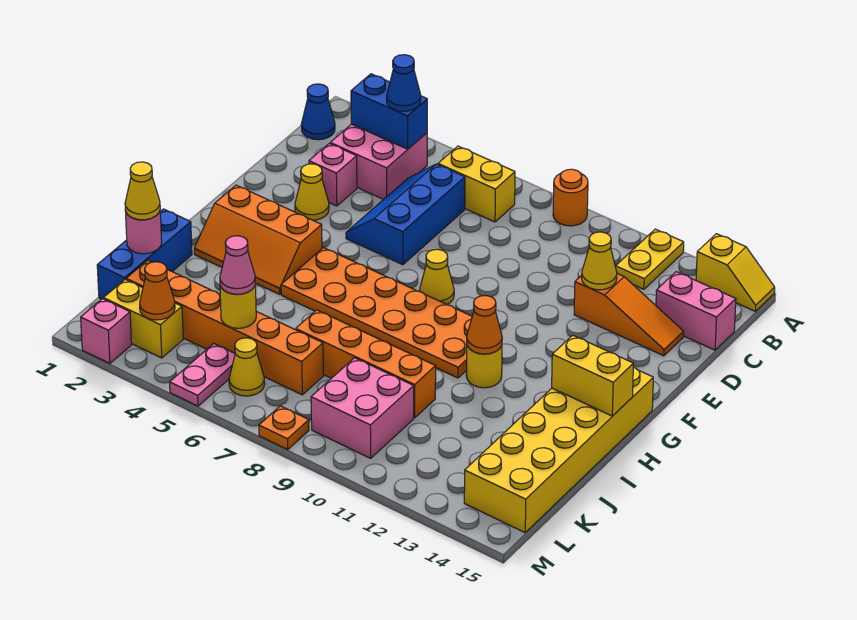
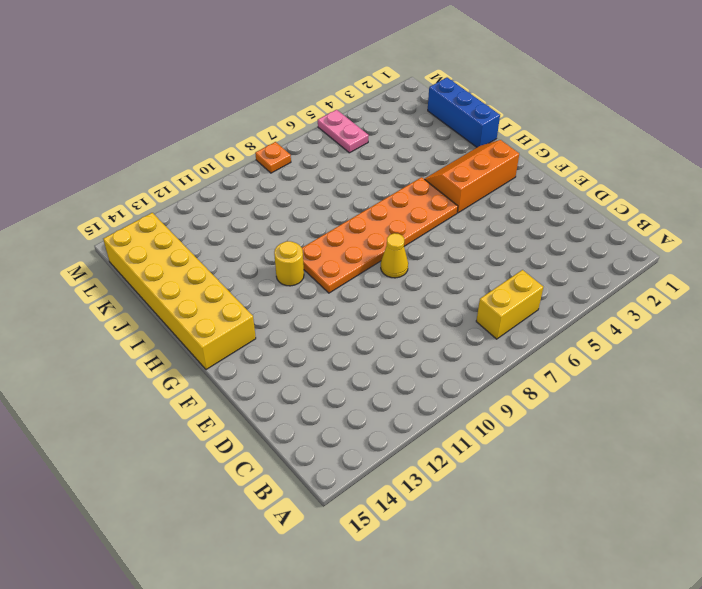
none -> orange round brick A9 level 1
none -> yellow plate A12:B12 level 1
none -> yellow slope A14:A15 level 1 top 14
none -> blue cone B1 level 1

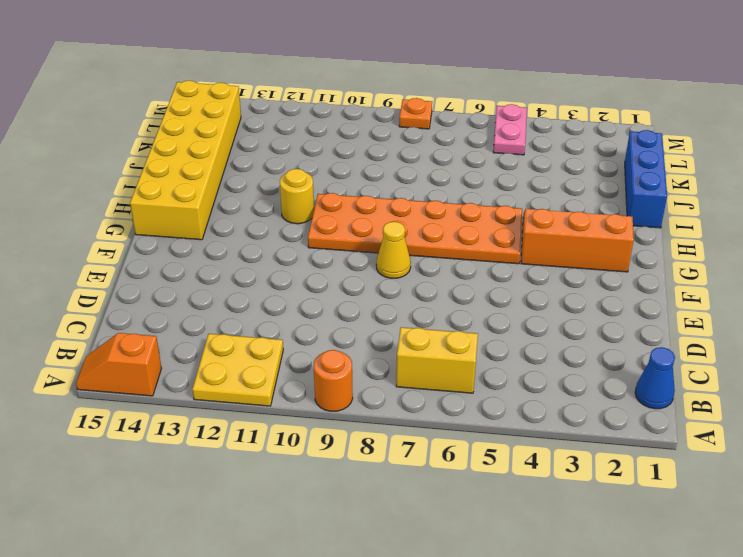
yellow plate A11:B12 level 1 -> yellow plate A12:B12 level 1
orange slope A14:A15 level 1 top 14 -> yellow slope A14:A15 level 1 top 14
none -> pink brick B3:C4 level 1
none -> blue slope C5:E6 level 1 top 6
none -> pink brick C14:C15 level 1
none -> pink brick D3 level 1

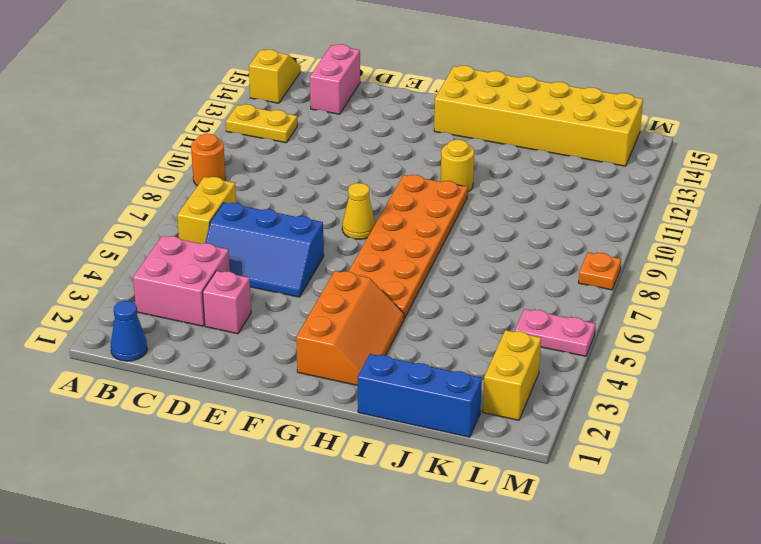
none -> orange slope D12:D14 level 1 top 12
none -> yellow cone E3 level 1
none -> orange brick J7:J10 level 1
none -> orange brick K2:K7 level 1

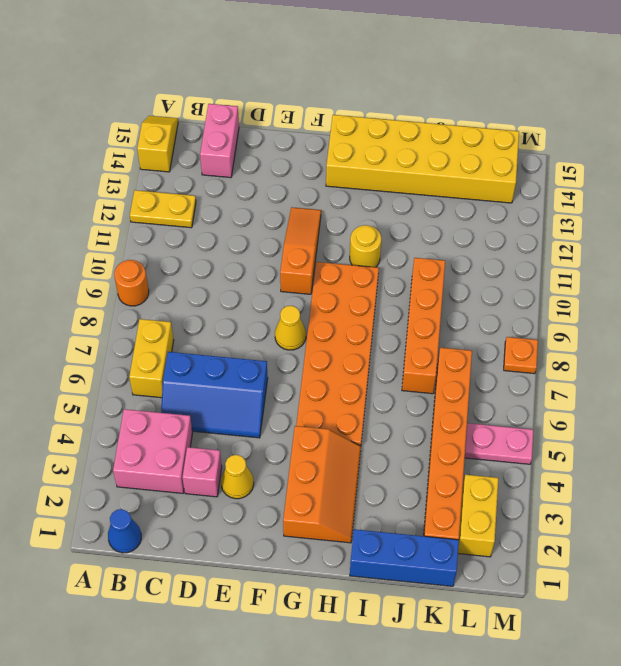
orange slope F10:F12 level 1 top 10 -> orange slope D12:D14 level 1 top 12
none -> pink brick K9:L10 level 1
none -> yellow cone L6 level 1
none -> pink brick M2 level 1
none -> blue brick B3:B4 level 2

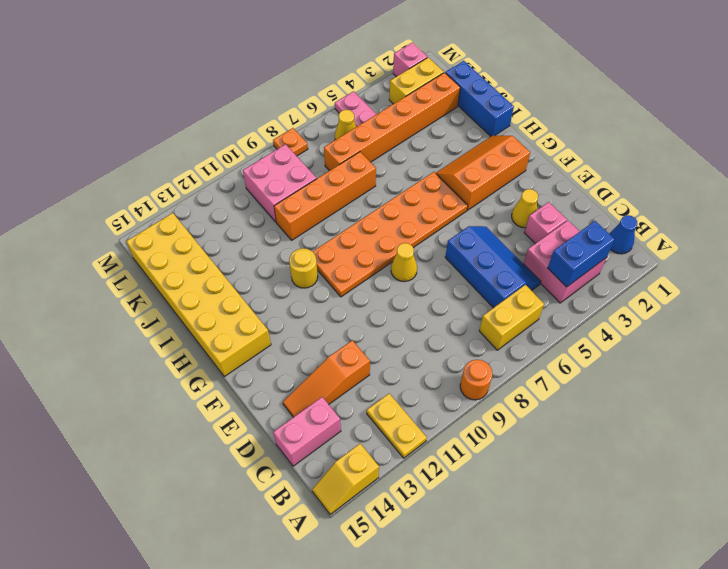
none -> yellow cone D12 level 2
none -> orange cone H11 level 2
none -> yellow brick H14:H15 level 2
none -> pink round brick J1 level 2

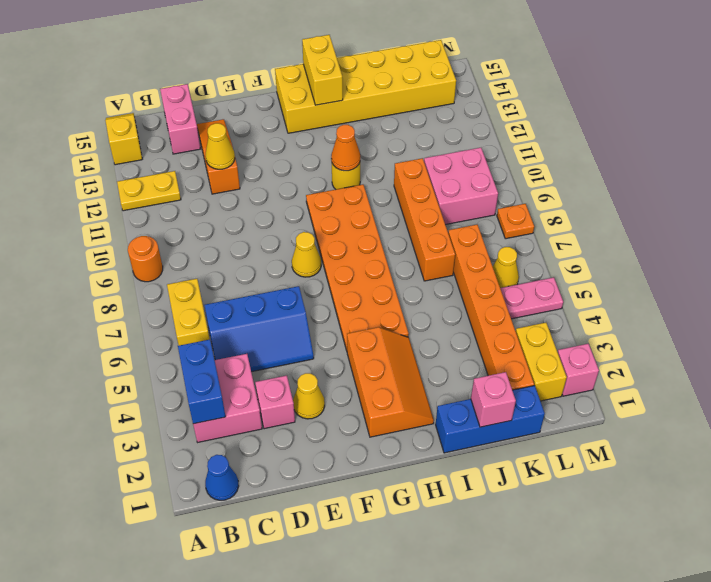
pink brick J1 level 2 -> pink round brick J1 level 2
none -> yellow round brick K5 level 2
none -> orange cone L3 level 2
none -> blue cone B4 level 3
none -> yellow cone J1 level 3

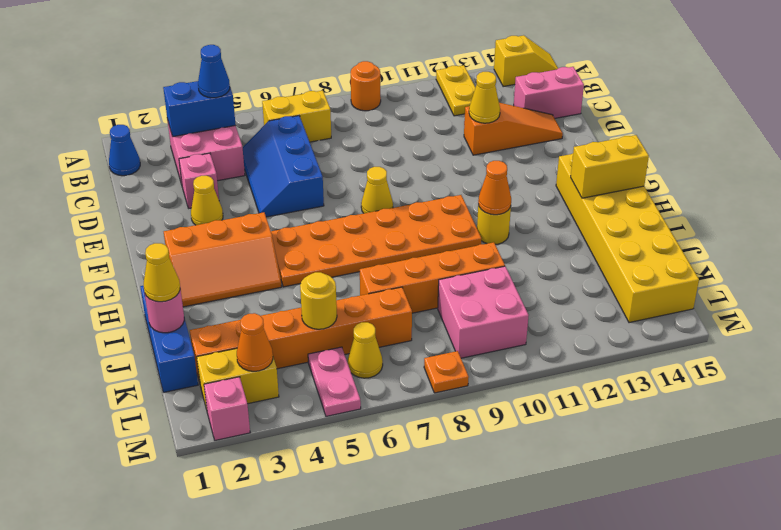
none -> pink cone K5 level 3

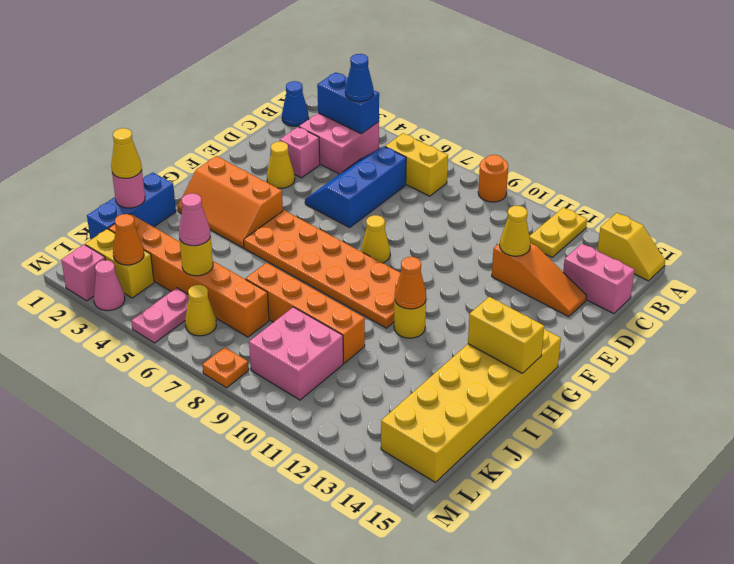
pink cone M3 level 1 -> none

